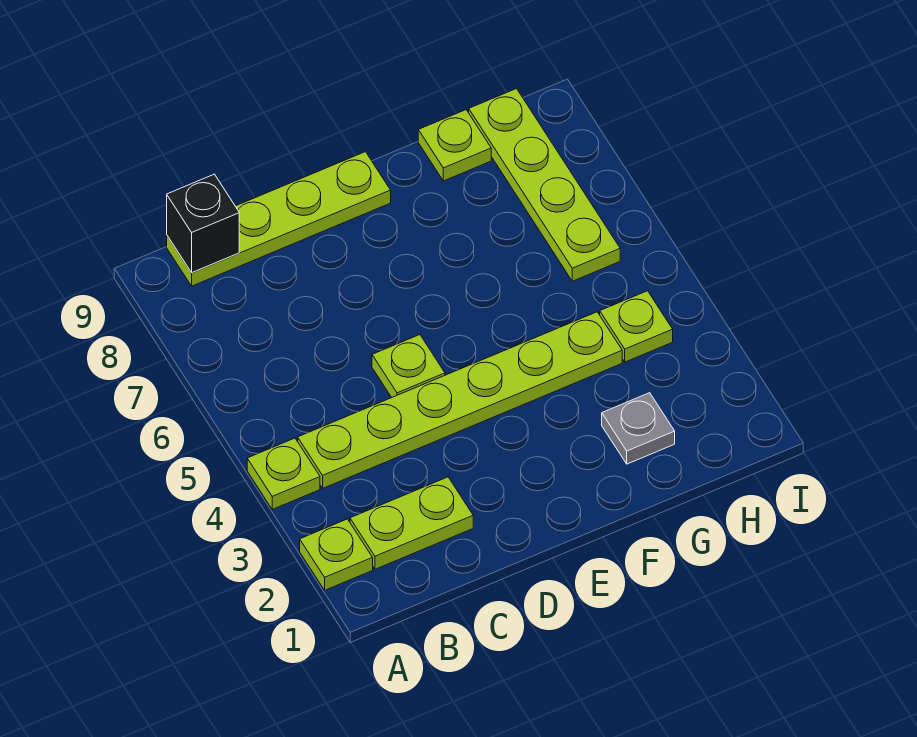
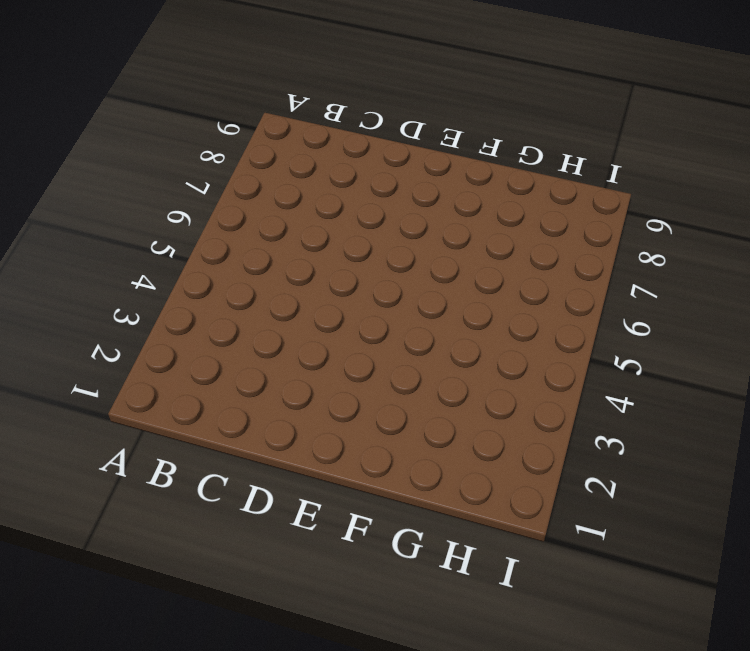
none -> lime plate A2 level 1
none -> lime plate A4 level 1

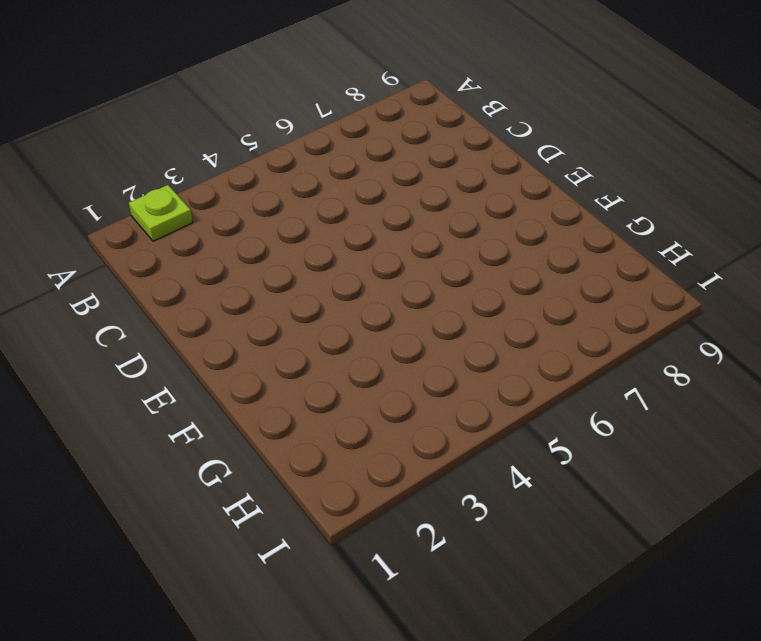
none -> lime plate A4 level 1
none -> lime plate B2:C2 level 1

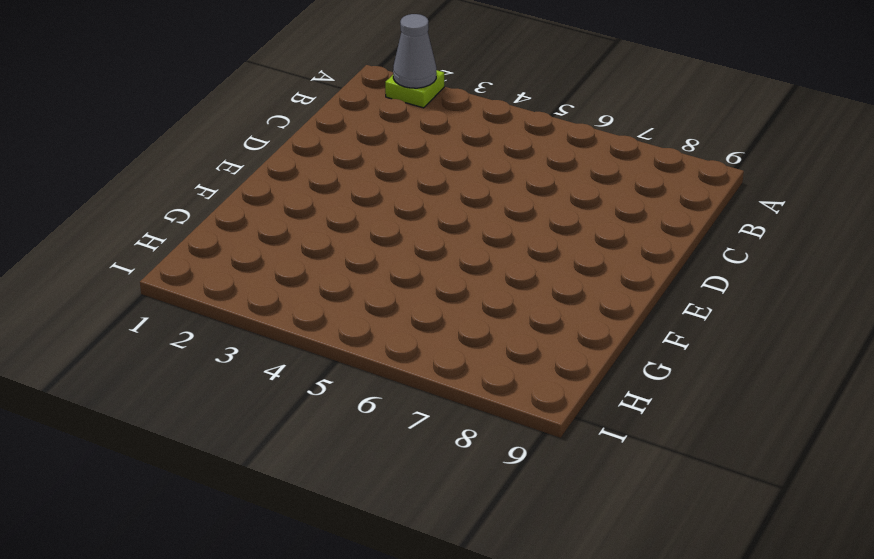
grey cone A2 level 2 -> none
none -> lime plate A4 level 1
none -> lime plate B2:C2 level 1

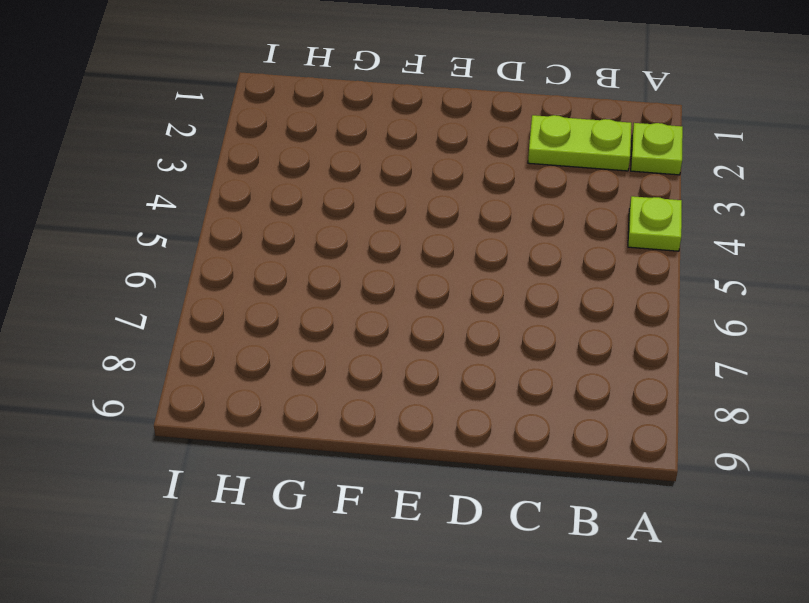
none -> lime plate B4:G4 level 1
none -> lime plate B9:E9 level 1

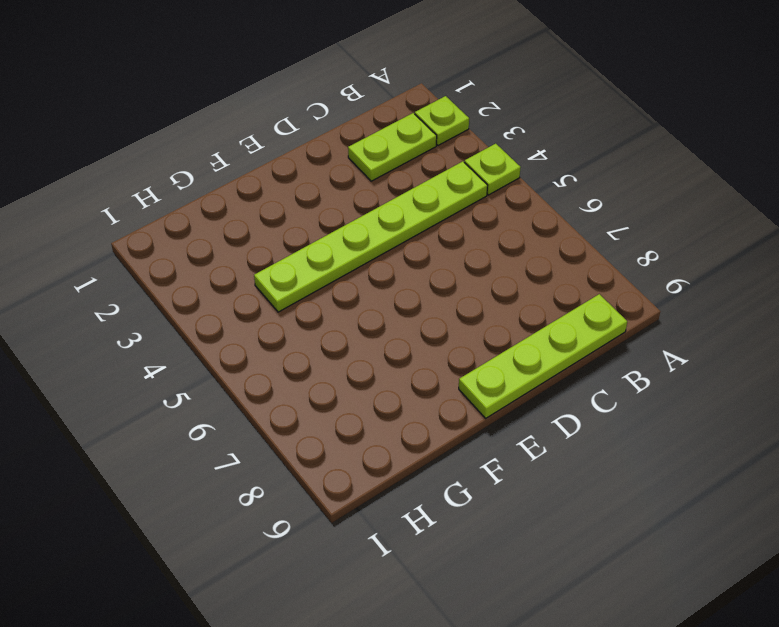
none -> lime plate D5 level 1
none -> grey plate G2 level 1

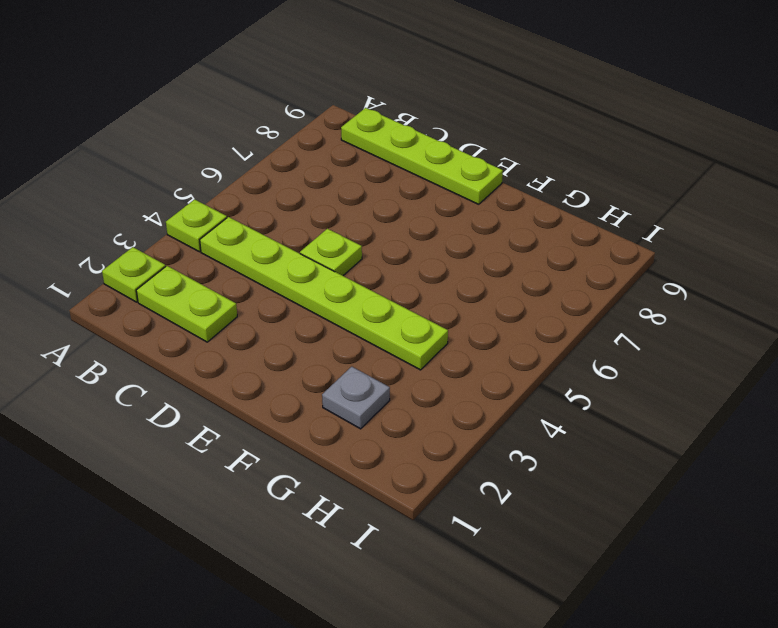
none -> lime plate G9 level 1
none -> lime plate H4 level 1

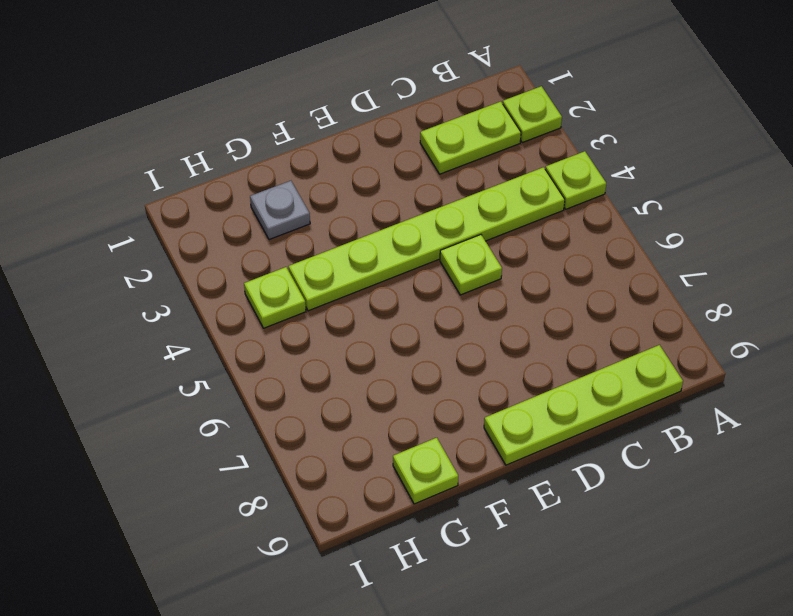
none -> lime plate H6:H9 level 1
none -> black brick B9 level 2

